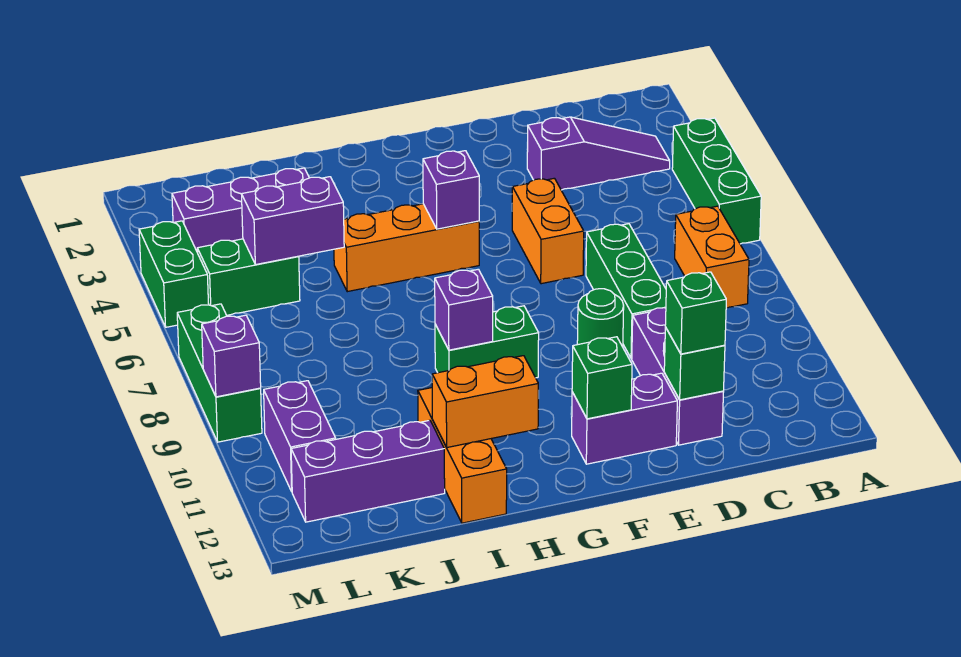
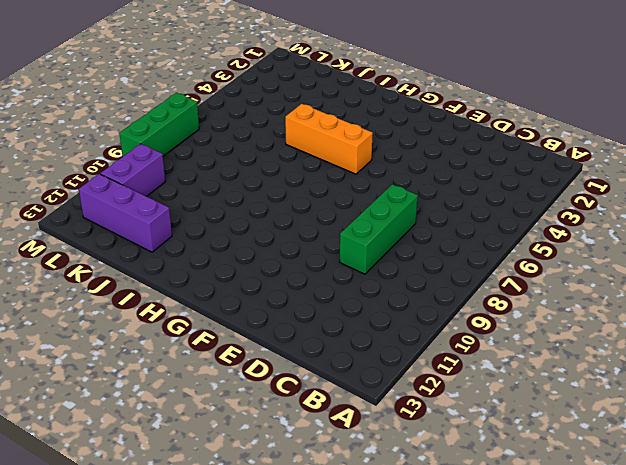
none -> green brick A4:A6 level 1
none -> purple slope B3:D3 level 1 top D
none -> orange brick B7:B8 level 1

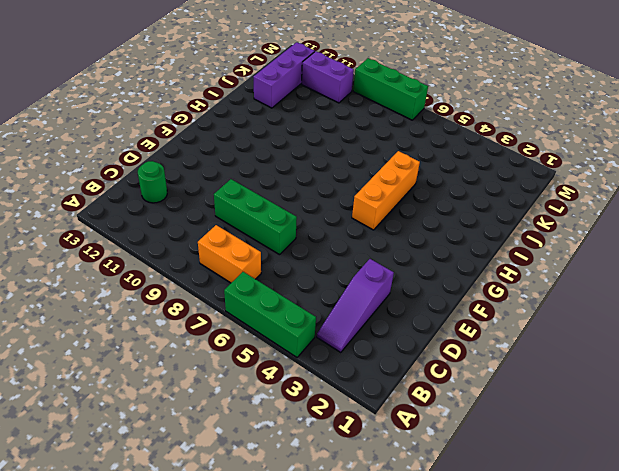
green round brick C12 level 1 -> green round brick E9 level 1
none -> purple brick D10:D12 level 1
none -> orange brick E5:E6 level 1
none -> purple brick E12:F12 level 1

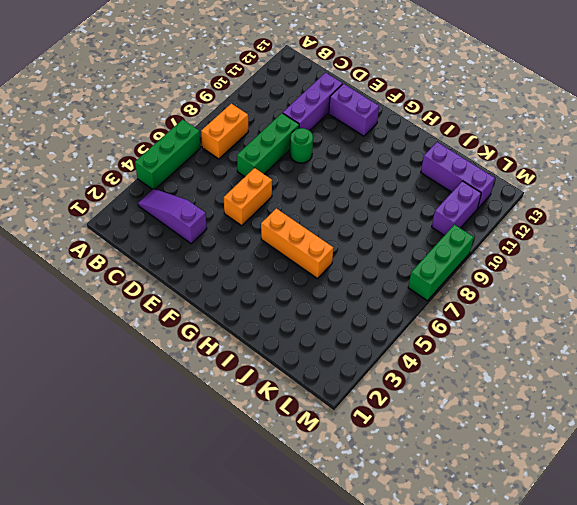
none -> green brick G9:H9 level 1
none -> orange brick I11:I13 level 1
none -> purple brick J3:L3 level 1

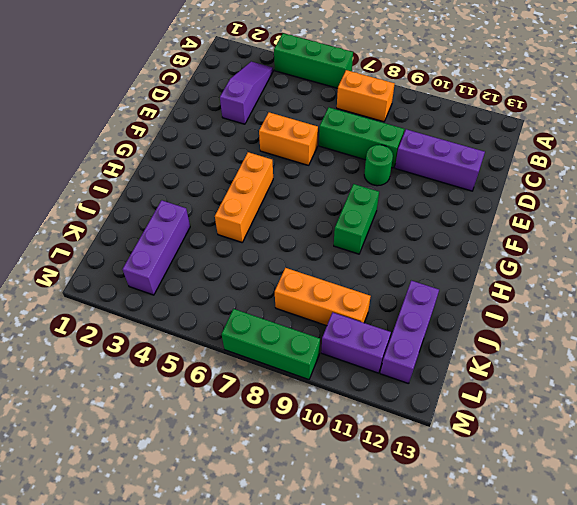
orange brick K8:K10 level 1 -> orange brick I11:I13 level 1
none -> purple brick E12:F12 level 1
none -> green brick K5:L5 level 1
none -> green brick M4:M5 level 1

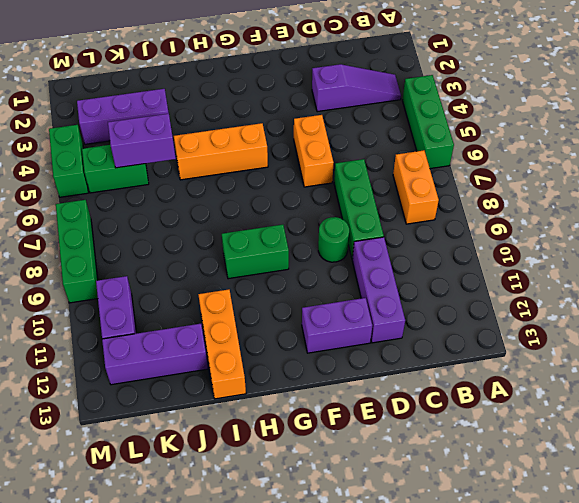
none -> green brick D12 level 2
none -> green brick F12 level 2
none -> purple brick G5 level 2

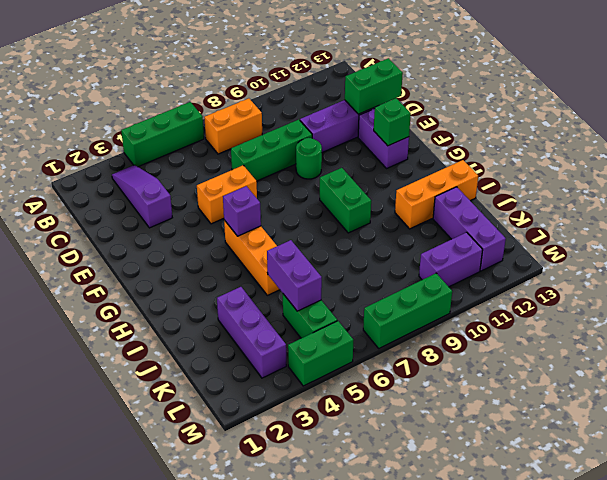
green brick D12:D13 level 2 -> green brick D12 level 2
none -> purple brick H9 level 2
none -> orange brick H12:I12 level 2
none -> purple brick M9 level 2

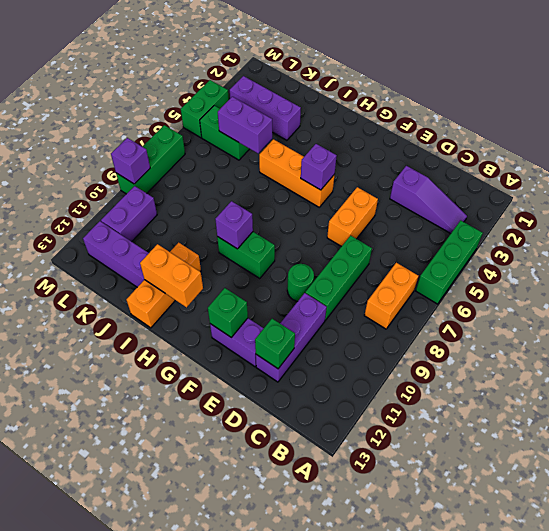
none -> green brick D12 level 3

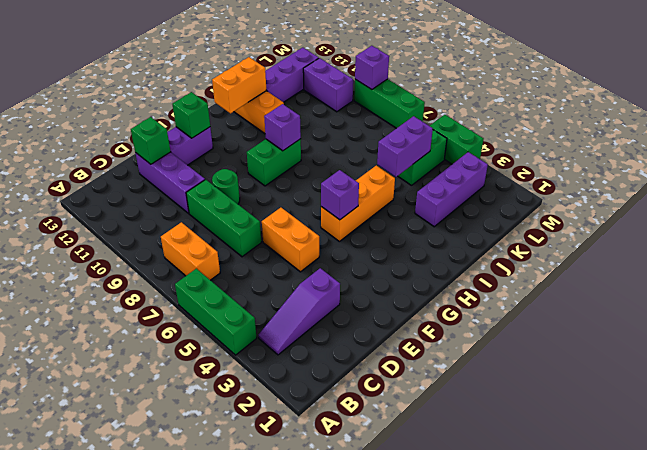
none -> green brick D12 level 3

